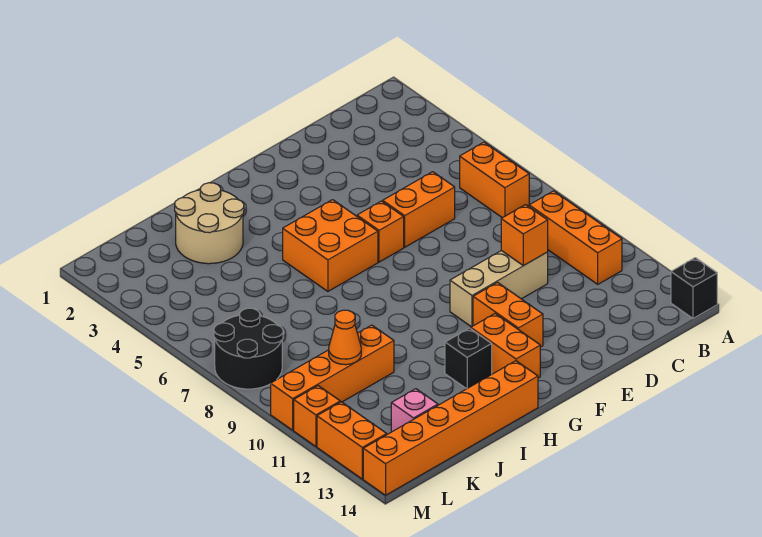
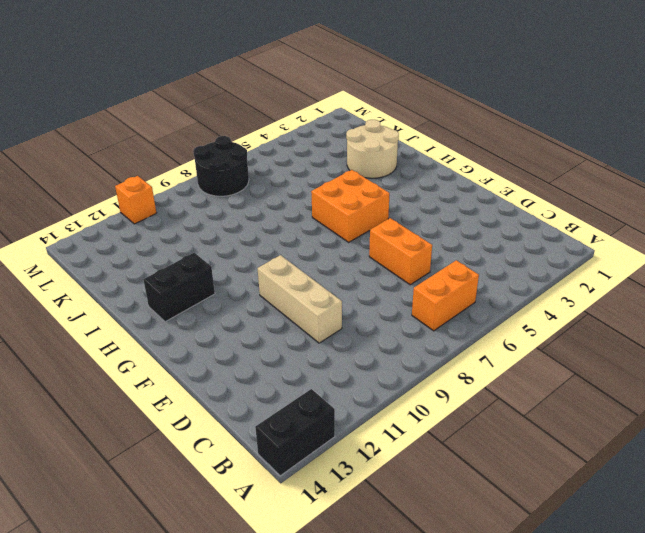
black brick A13:A14 level 1 -> black brick A14 level 1
black brick H12:H13 level 1 -> black brick H12 level 1
none -> orange brick B9:B11 level 1
none -> orange brick F6 level 1
none -> orange brick F11:F12 level 1

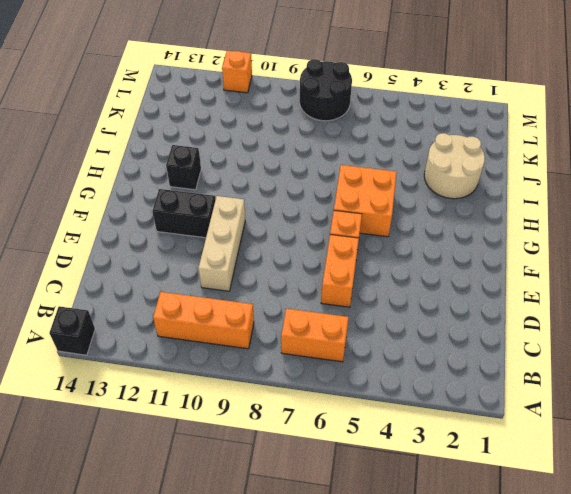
black brick F11:F12 level 1 -> orange brick F11:F12 level 1
none -> orange brick G12:G13 level 1
none -> orange brick H14:M14 level 1
none -> orange brick J10:M10 level 1

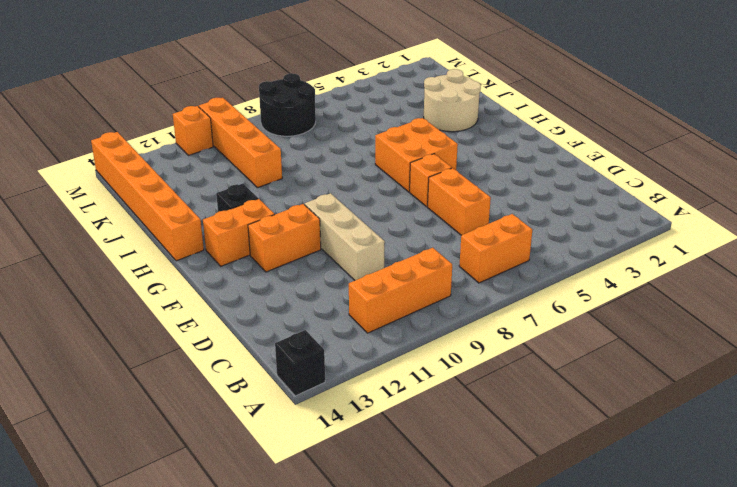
none -> pink brick K13 level 1
none -> orange brick M12:M13 level 1
none -> orange brick D10 level 2

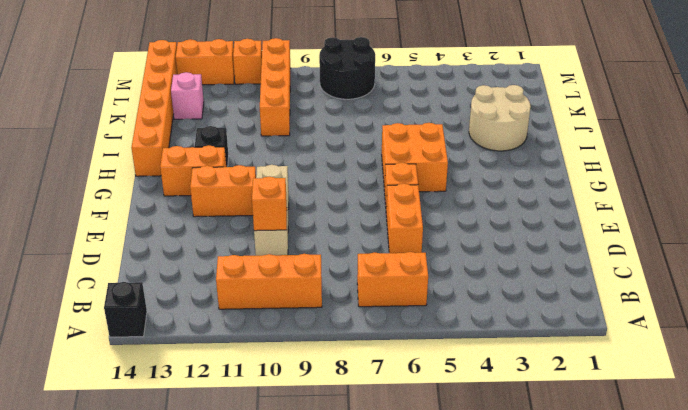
none -> orange cone K10 level 2

